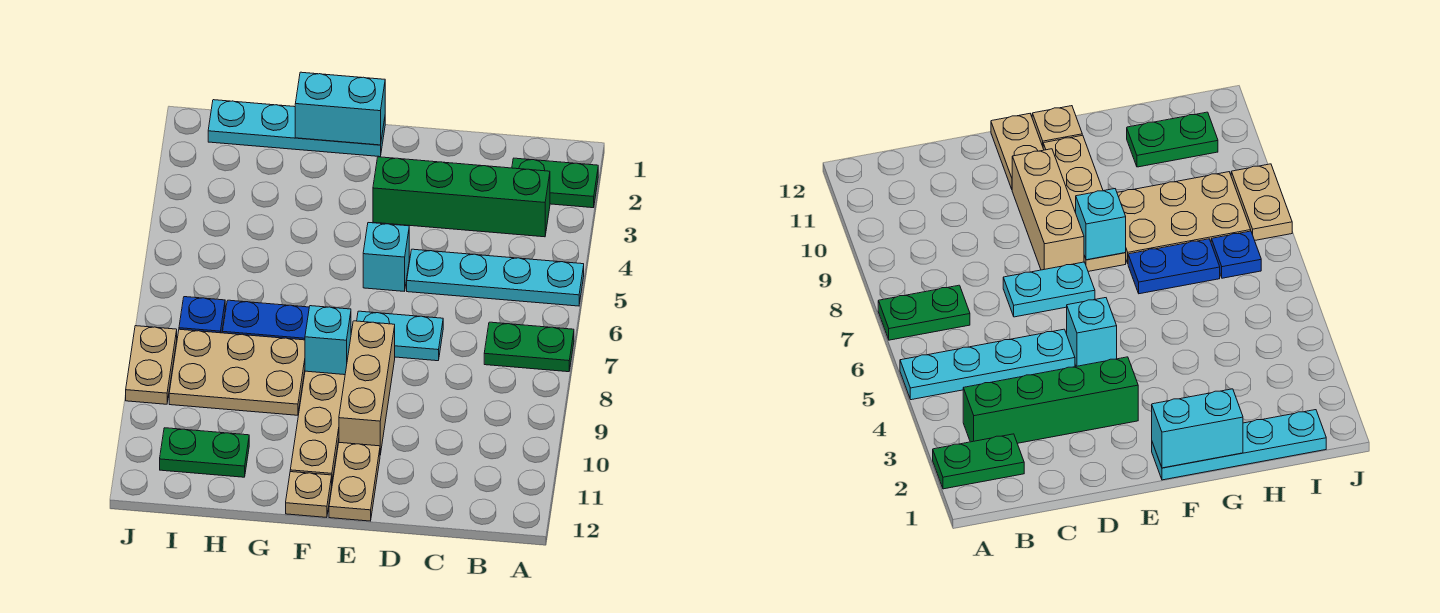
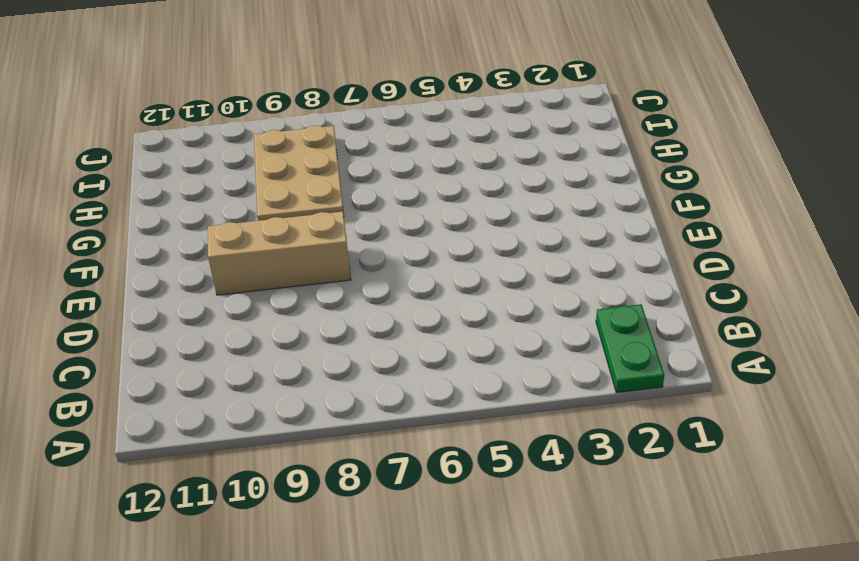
none -> cyan plate A5:D5 level 1
none -> green plate A7:B7 level 1
none -> green brick B3:E3 level 1

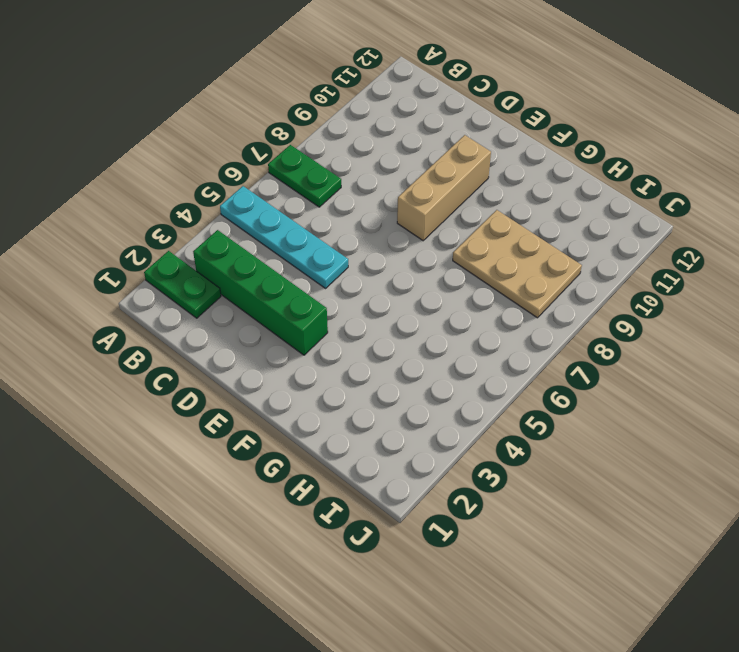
none -> cyan plate D7:E7 level 1
none -> cyan brick E5 level 1
none -> tan plate E11:E12 level 1

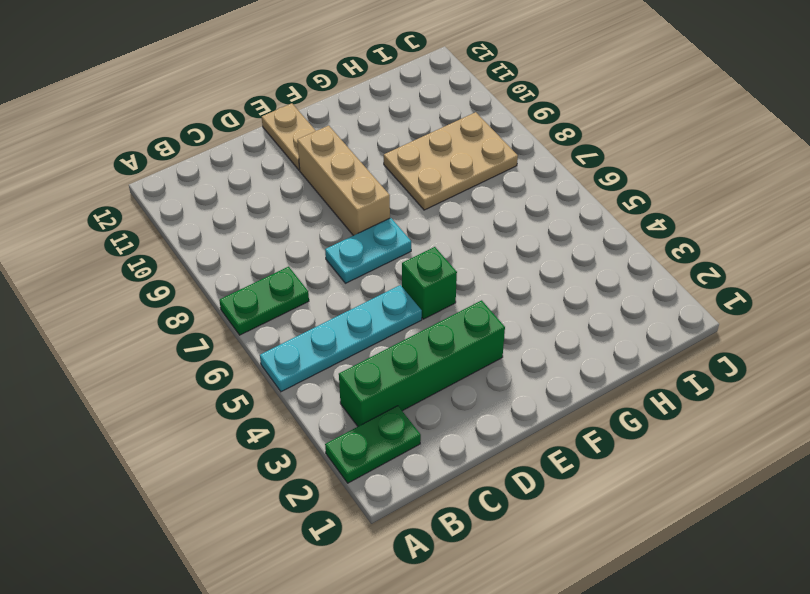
green brick E5 level 1 -> cyan brick E5 level 1
none -> cyan plate F1:I1 level 1
none -> tan plate F8:F11 level 1
none -> tan plate F12 level 1

